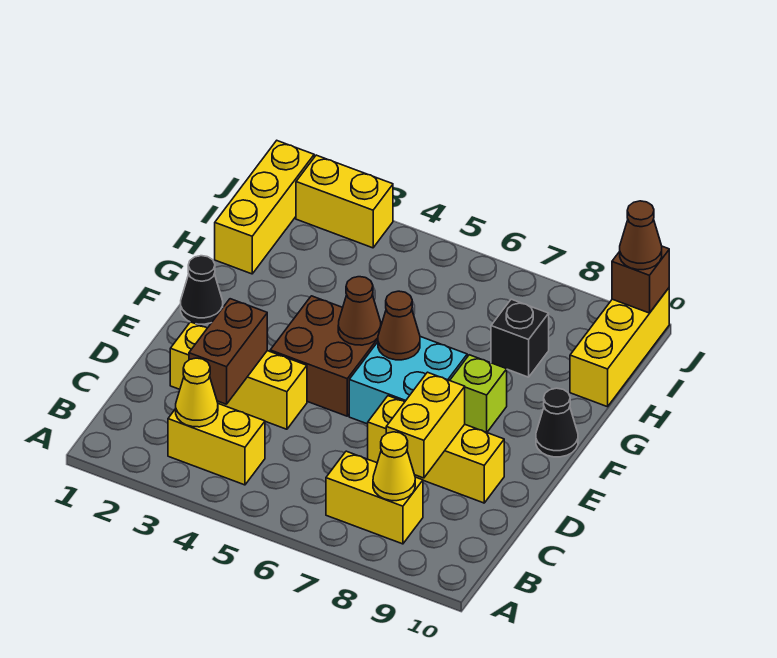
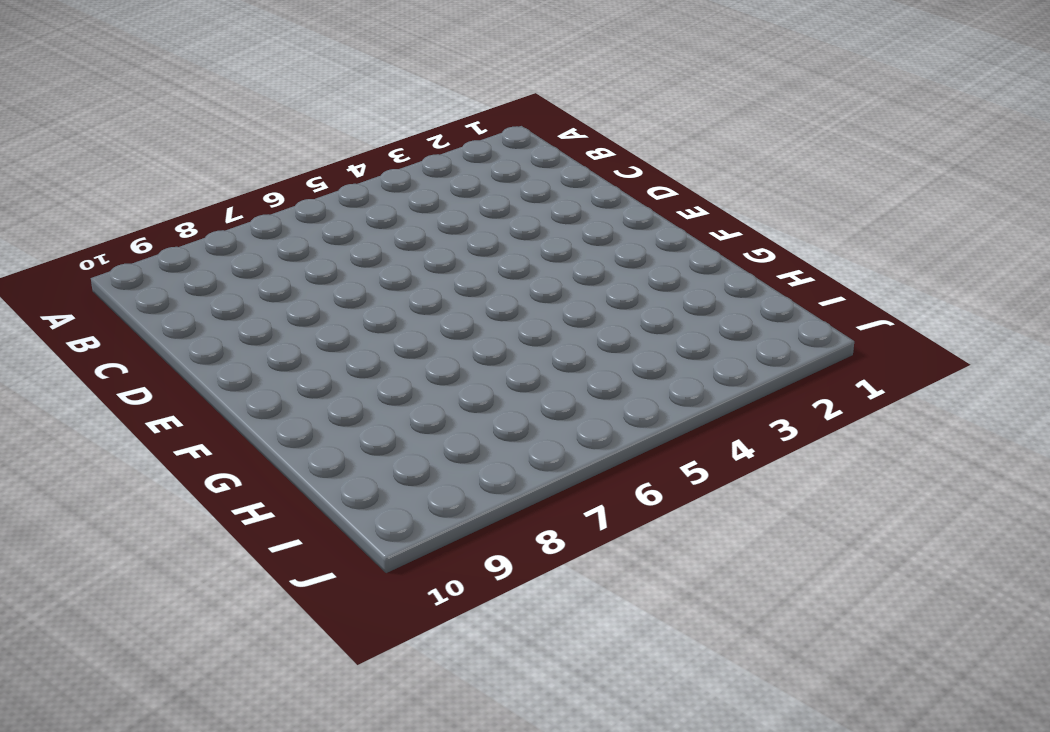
none -> yellow brick B3:B4 level 1
none -> yellow brick B7:B8 level 1
none -> yellow brick D2:D4 level 1

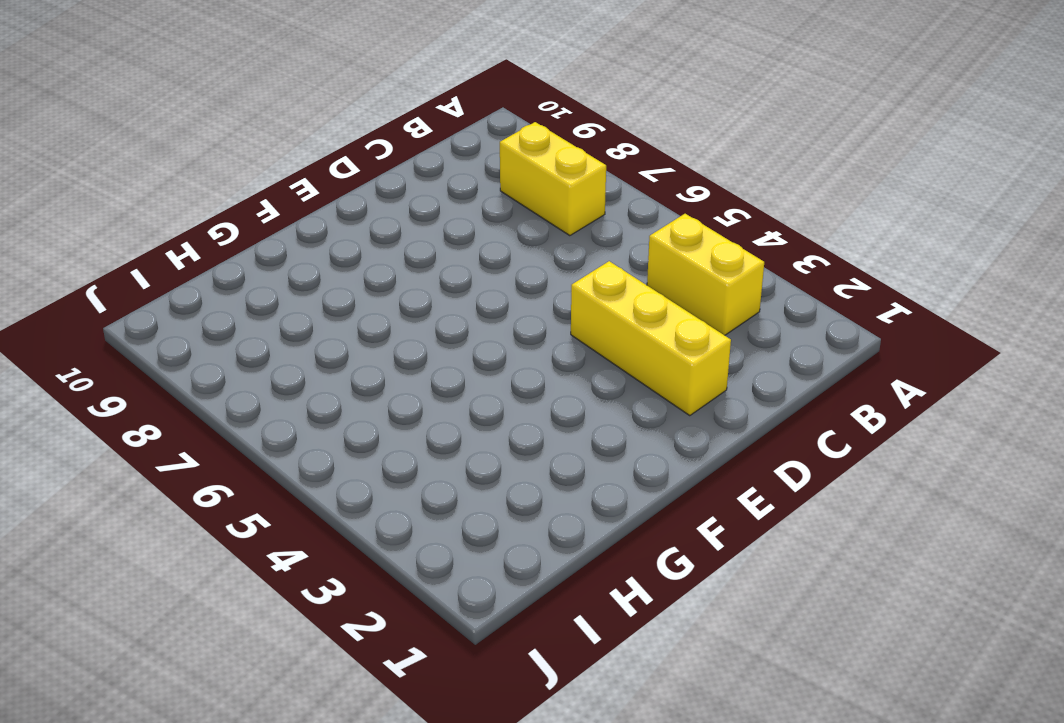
none -> yellow brick D7:D9 level 1
none -> brown brick E4:F5 level 1
none -> cyan brick E6:F7 level 1

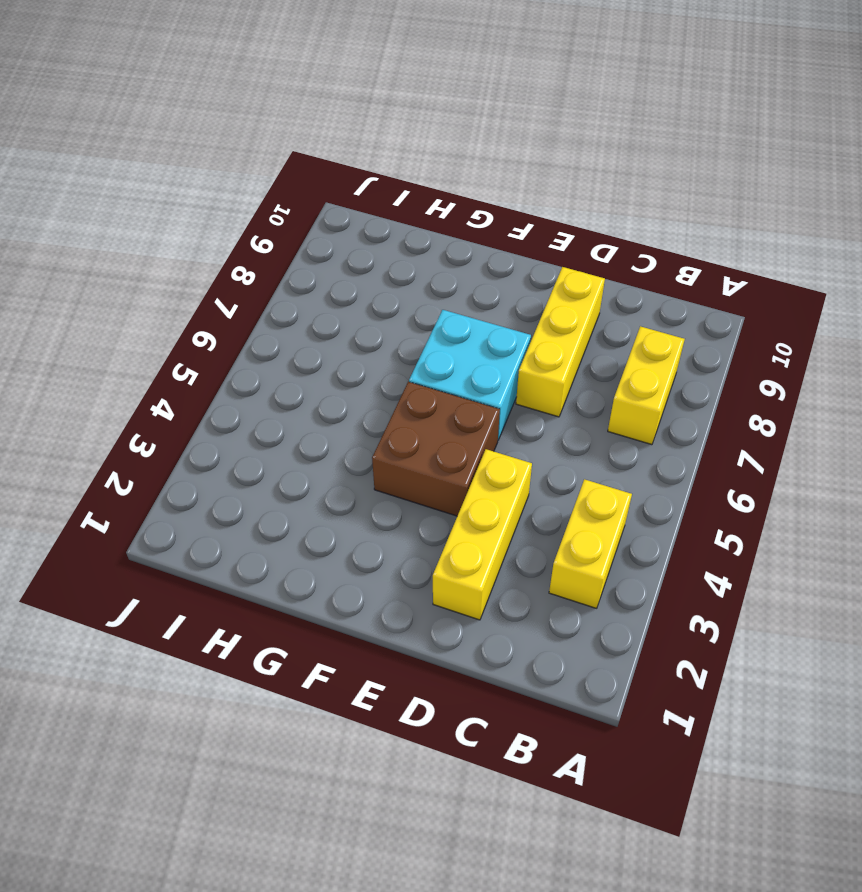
none -> black cone F1 level 1
none -> lime brick F8 level 1
none -> black cone F10 level 1

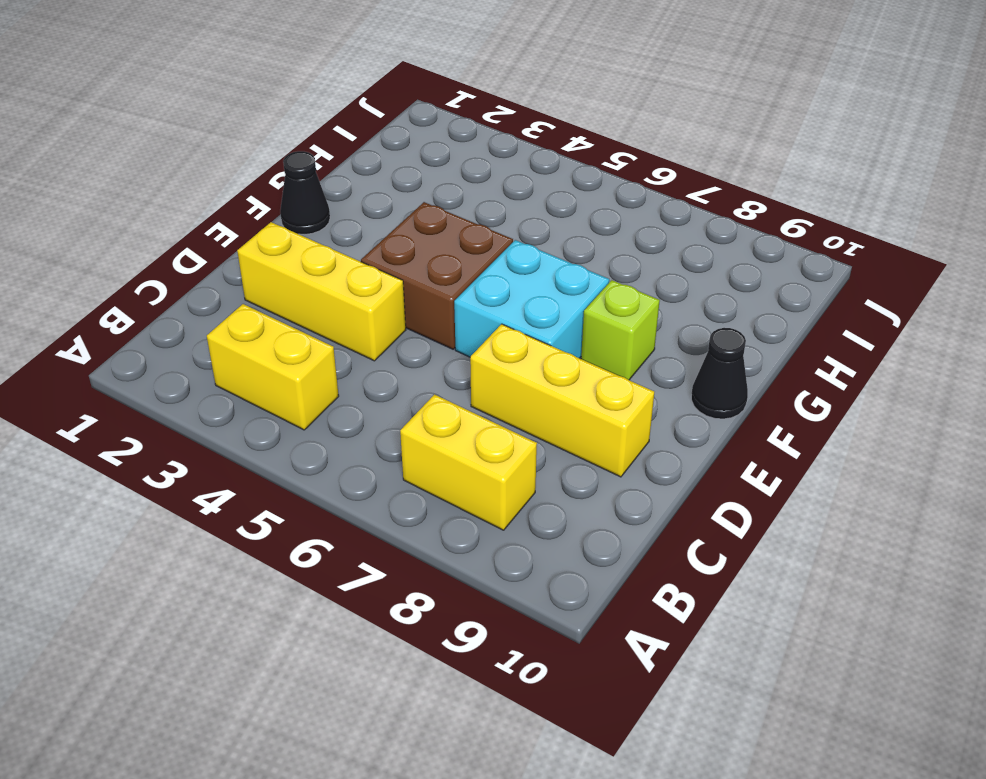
none -> yellow brick H1:J1 level 1
none -> black brick H8 level 1
none -> yellow brick H10:J10 level 1

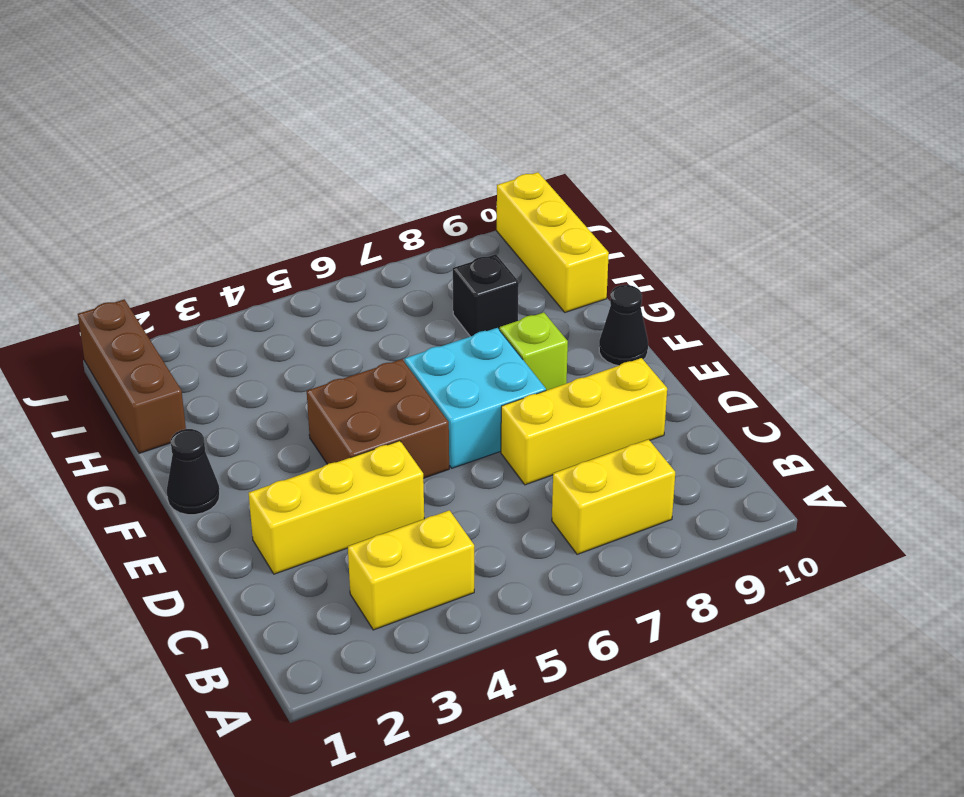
brown brick H1:J1 level 1 -> yellow brick H1:J1 level 1
none -> yellow brick J2:J3 level 1
none -> yellow cone B3 level 2
none -> yellow cone B8 level 2

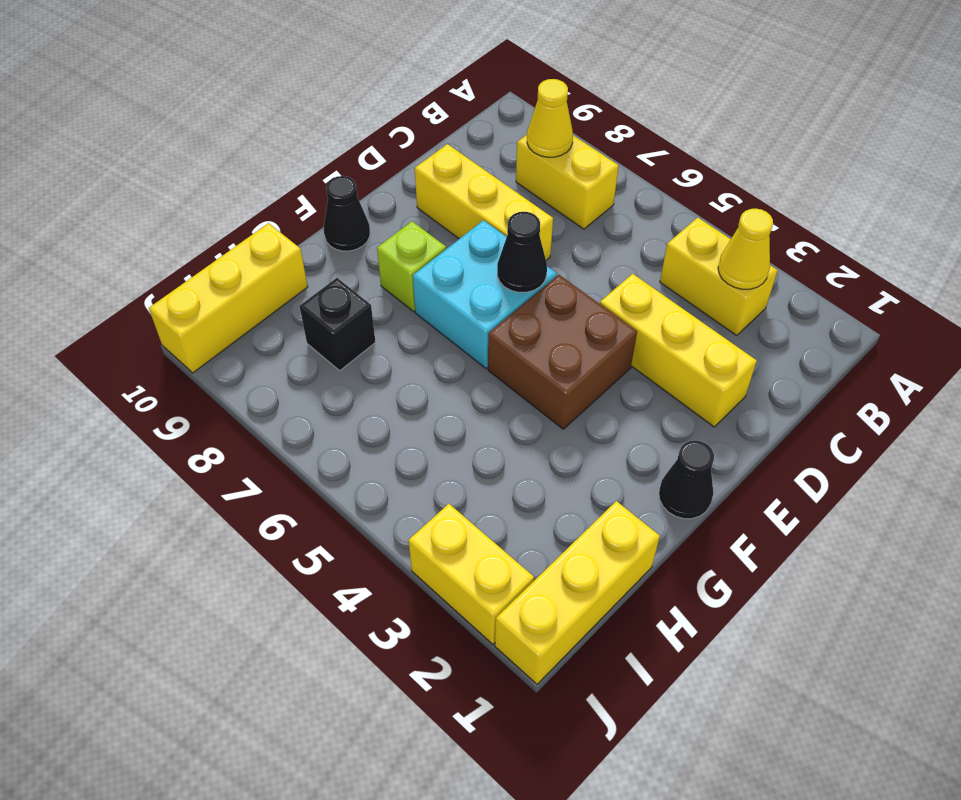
black cone E6 level 2 -> none
none -> brown brick C3:D3 level 2
none -> yellow brick C8:D8 level 2
none -> brown cone F5 level 2

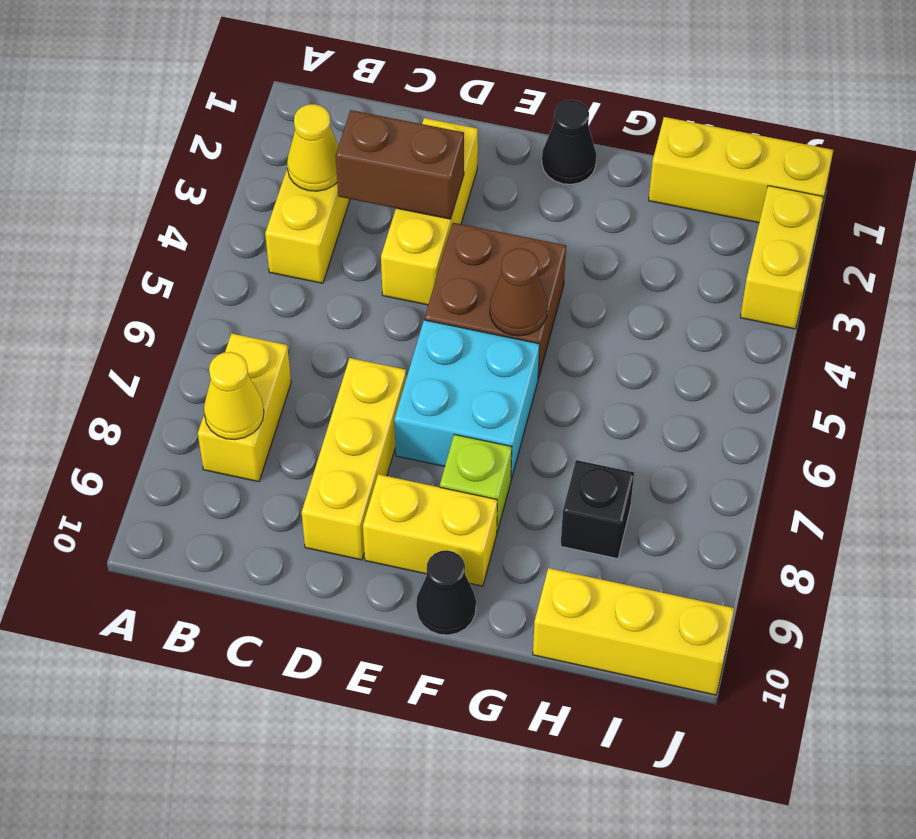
yellow brick E9:F9 level 1 -> yellow brick C8:D8 level 2
none -> brown cone F6 level 2
none -> brown brick J10 level 2
none -> brown cone J10 level 3

